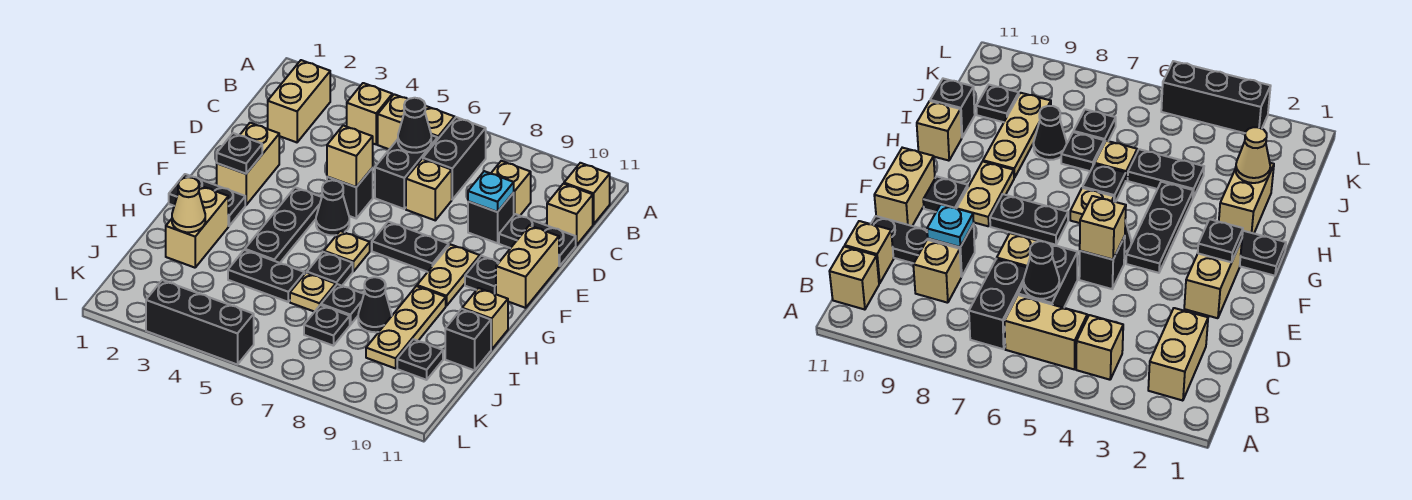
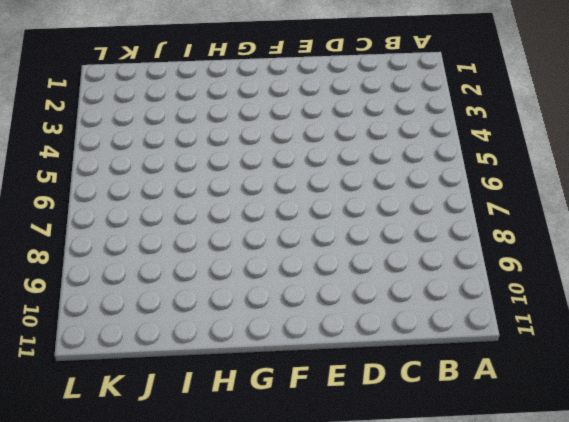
none -> tan brick B2:C2 level 1
none -> tan brick B4 level 1
none -> tan brick B5:B6 level 1
none -> black brick B7:C7 level 1

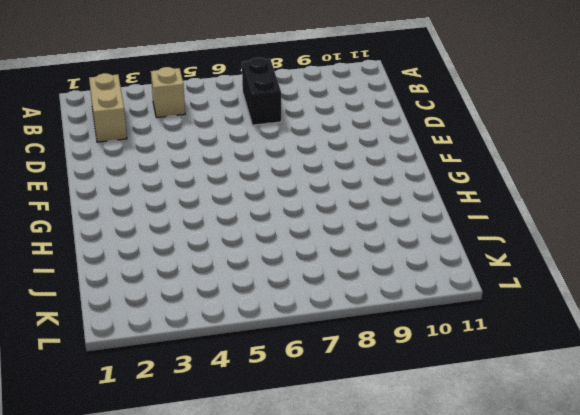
none -> tan brick B5:B6 level 1
none -> tan brick B11 level 1
none -> black brick C6:D6 level 1
none -> tan brick C9 level 1

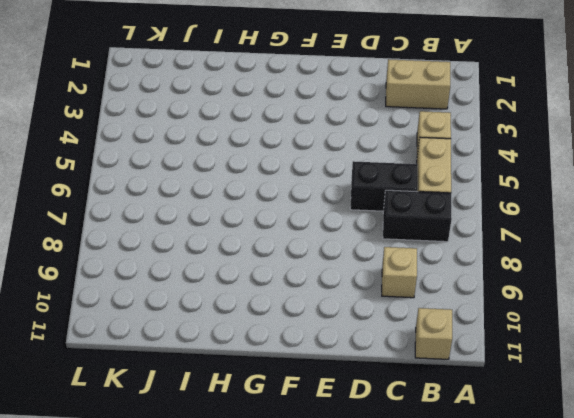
none -> tan brick C11 level 1
none -> tan brick D7 level 1
none -> black brick D9 level 1
none -> black plate D10:D11 level 1

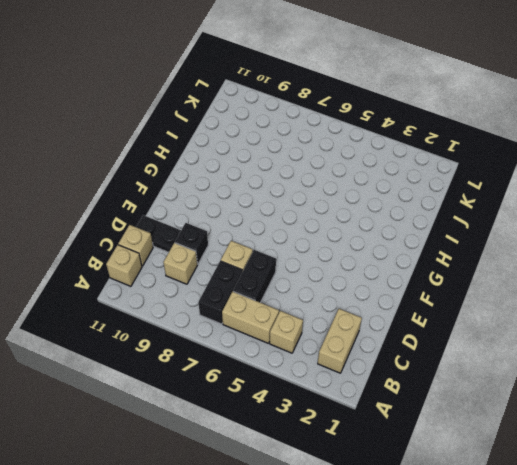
none -> tan brick E2:F2 level 1
none -> black brick E5 level 1
none -> tan brick E11:F11 level 1
none -> black plate F4:H4 level 1

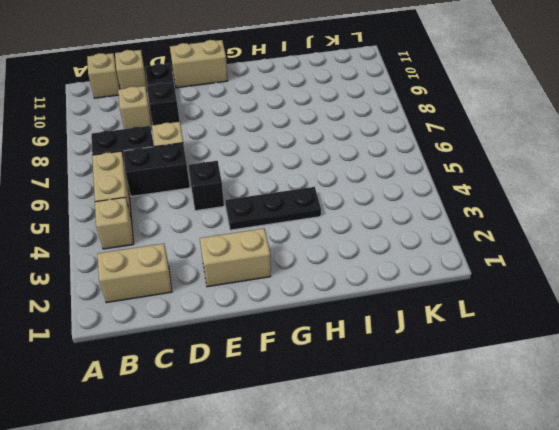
none -> black cone F5 level 1
none -> black plate F7:F8 level 1
none -> tan plate F9:G9 level 1
none -> black plate F10 level 1

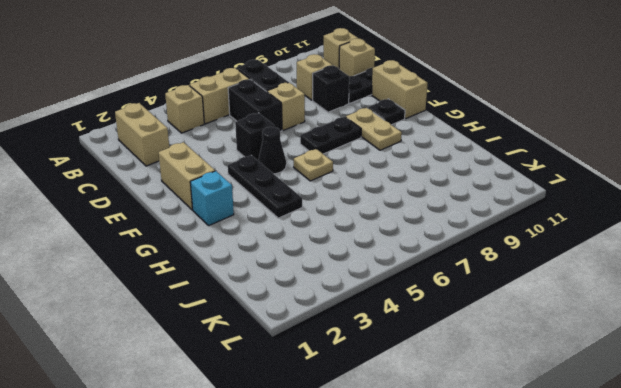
cyan brick G2 level 1 -> black plate G1:G2 level 1
none -> tan brick H2:I2 level 1
none -> black plate H6 level 1
none -> tan plate H9:J9 level 1
none -> tan brick H11 level 1

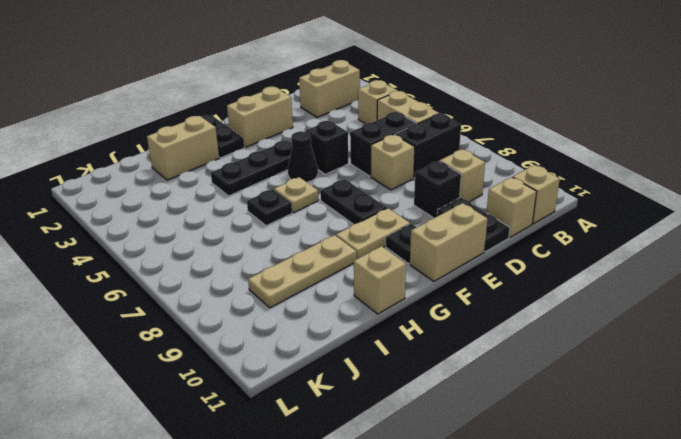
none -> black plate I4:I5 level 1
none -> tan plate I6 level 1
none -> black plate I7 level 1
none -> black cone I8 level 1

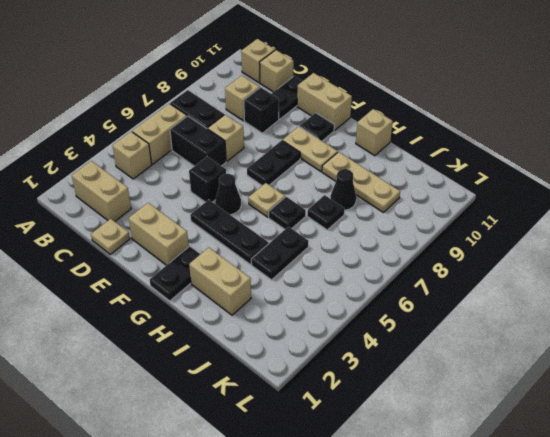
tan plate D1 level 1 -> tan plate I6 level 1
none -> black brick I11 level 1
none -> black plate J7 level 1
none -> black plate J10 level 1
none -> black brick L3:L5 level 1

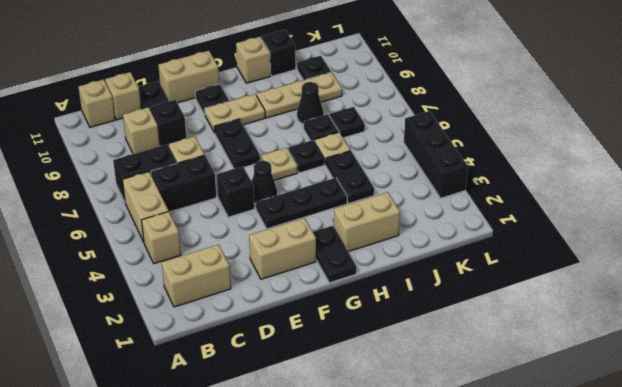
none -> black cone C6 level 2
none -> cyan plate D9 level 2
none -> tan brick E5 level 2
none -> black plate F2 level 2

